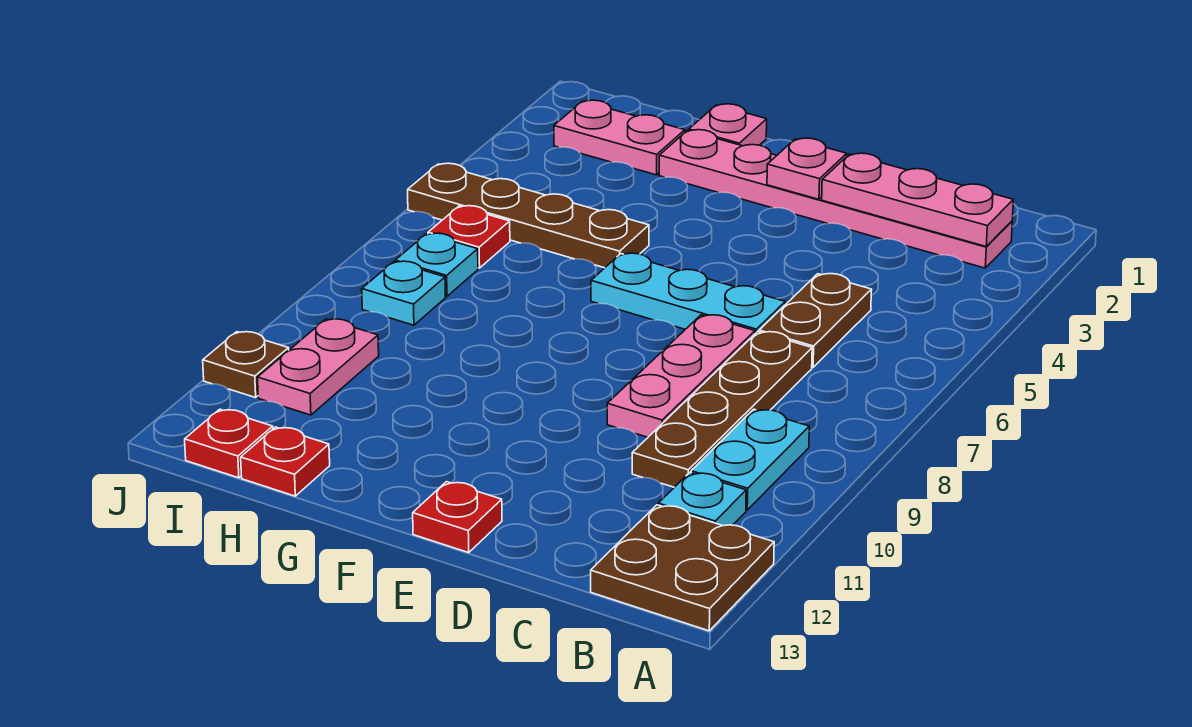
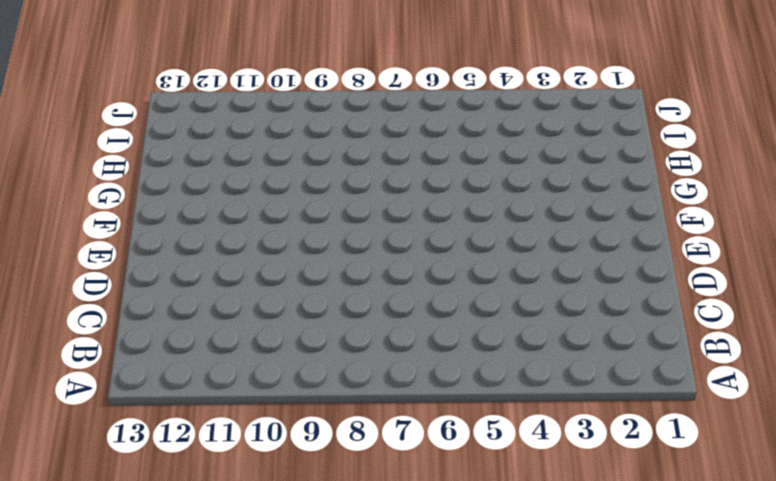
none -> brown plate A12:B13 level 1
none -> pink plate B2:G2 level 1
none -> cyan plate B9:B10 level 1

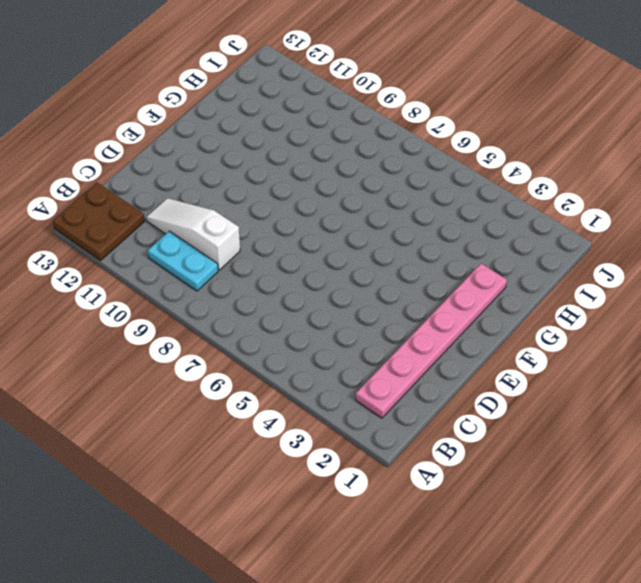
white slope C9:C11 level 1 top 9 -> brown plate C7:C10 level 1
none -> cyan plate B11 level 1
none -> brown plate C5:C6 level 1
none -> cyan plate D6:F6 level 1

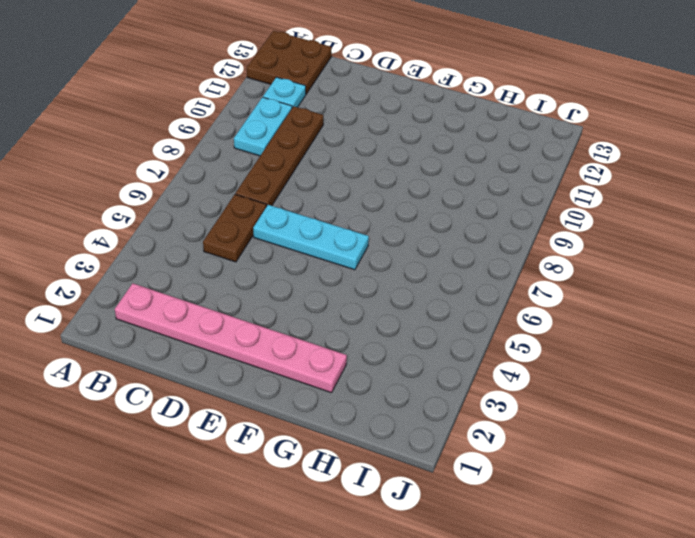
none -> pink plate D7:D9 level 1
none -> red plate E13 level 1
none -> pink plate G1 level 1

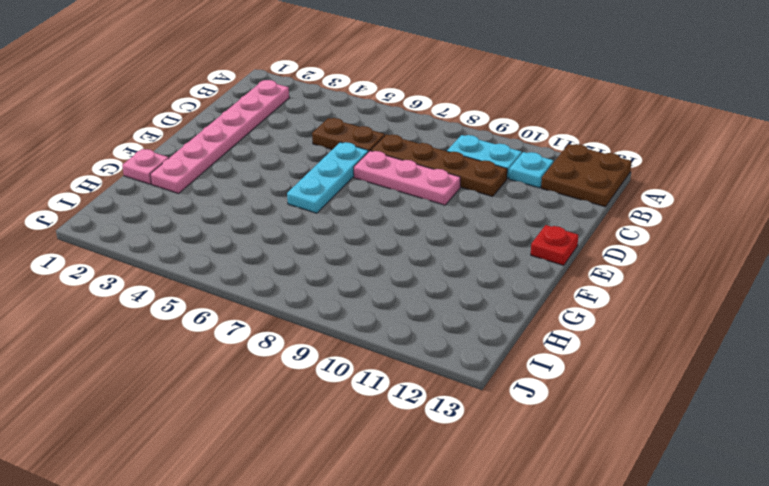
none -> brown plate G5:J5 level 1
none -> pink plate H2:I2 level 1
none -> red plate H13 level 1

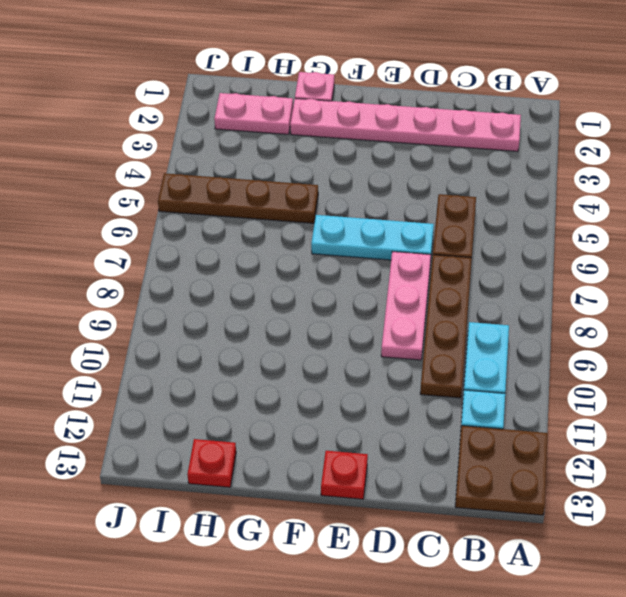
none -> red plate I6 level 1
none -> cyan plate I7 level 1
none -> cyan plate I8 level 1

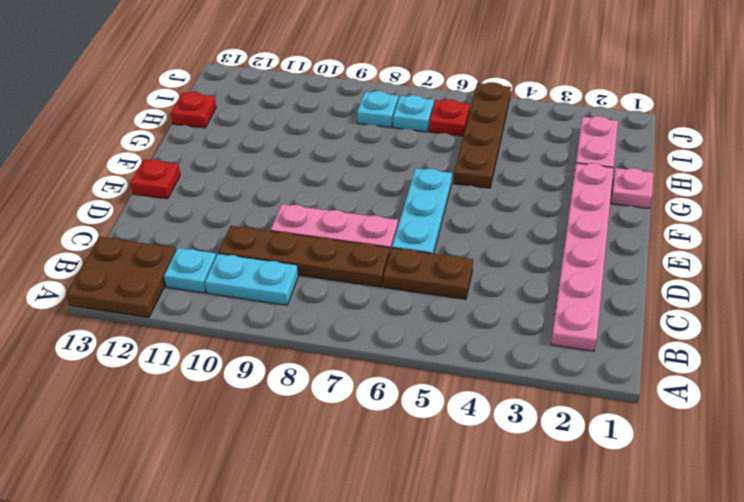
none -> pink plate I10:I11 level 1
none -> red plate I13 level 1
none -> brown plate J11 level 1

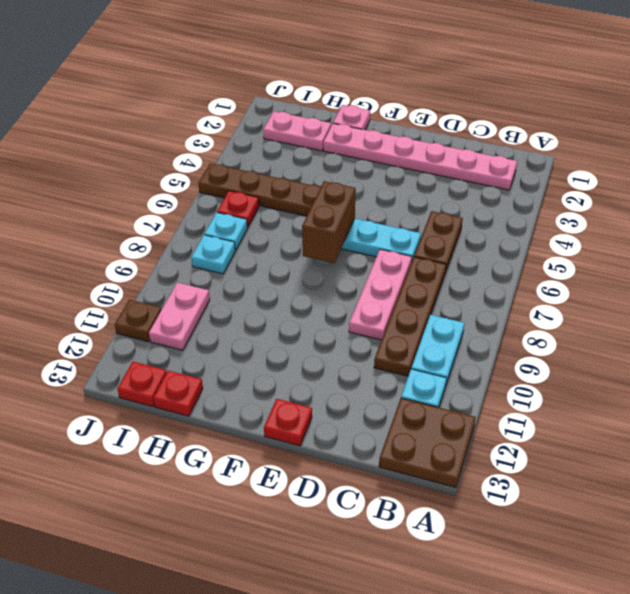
brown brick F6:F7 level 2 -> none
none -> pink plate B2:D2 level 2
none -> pink plate E2 level 2

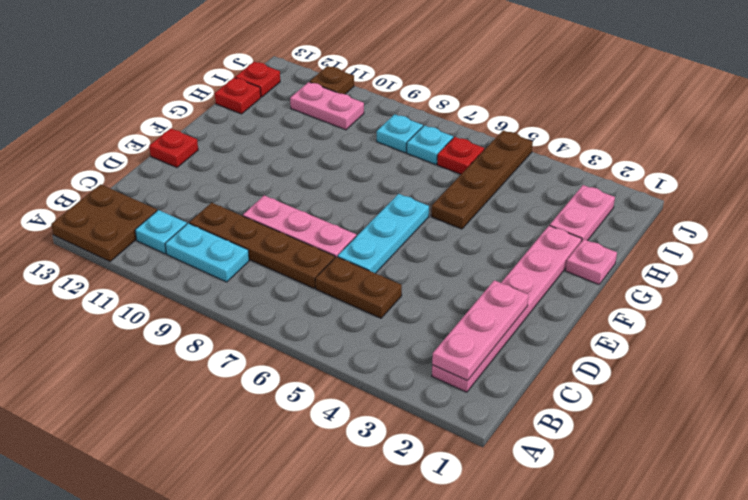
none -> pink plate E2 level 2

